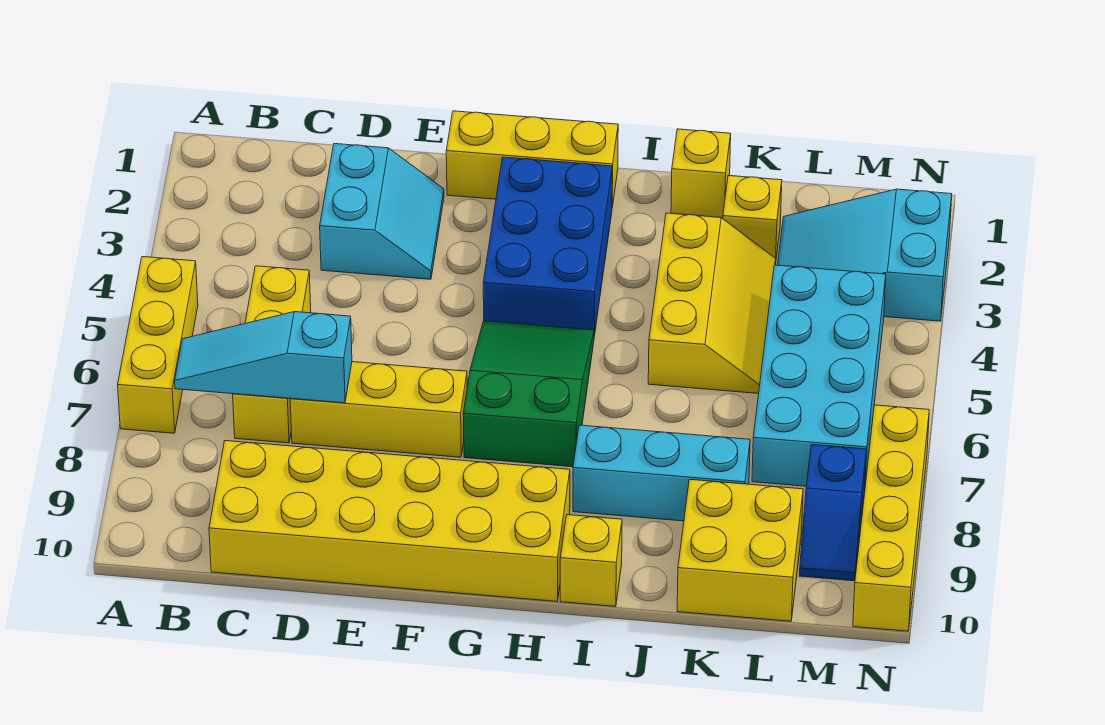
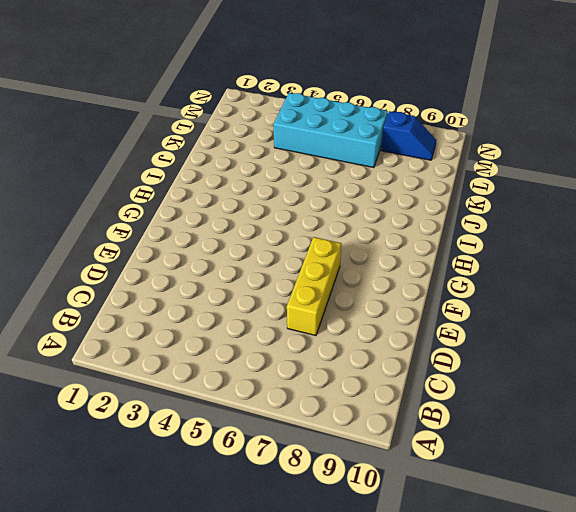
none -> yellow brick A5:A7 level 1
none -> yellow brick C5:C7 level 1
none -> yellow brick C9:H10 level 1

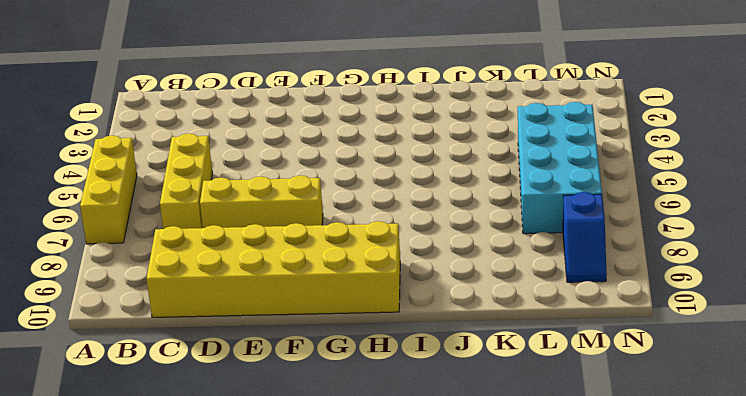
none -> cyan slope D2:E3 level 1 top D
none -> yellow brick F1:H1 level 1
none -> blue brick G2:H4 level 1

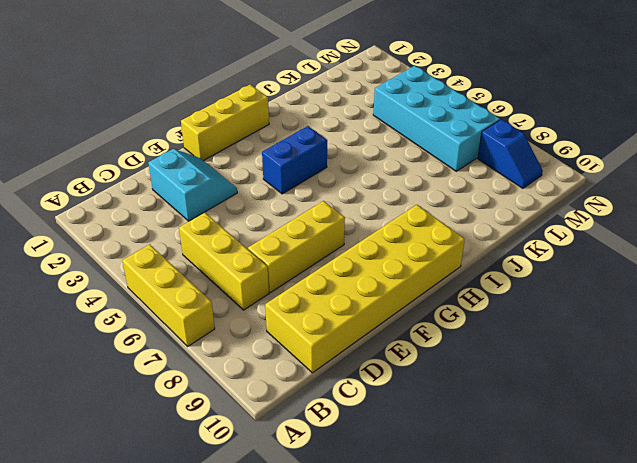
blue brick G4:H4 level 1 -> blue brick G2:H4 level 1
none -> green slope G5:H7 level 1 top 7
none -> cyan brick I8:K8 level 1
none -> yellow brick I10 level 1

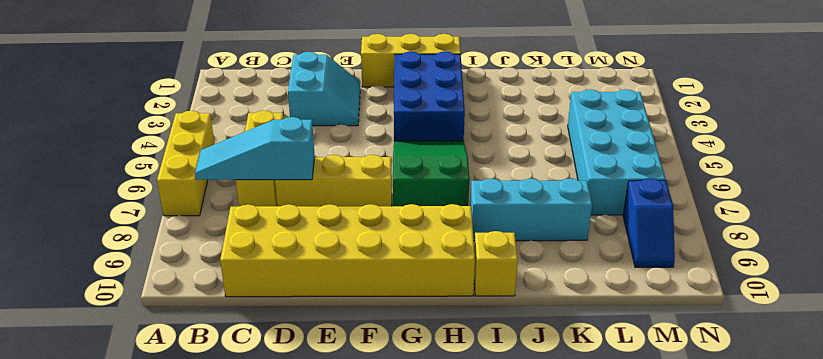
none -> yellow brick J1 level 1
none -> yellow slope J3:K5 level 1 top J
none -> yellow brick K2 level 1

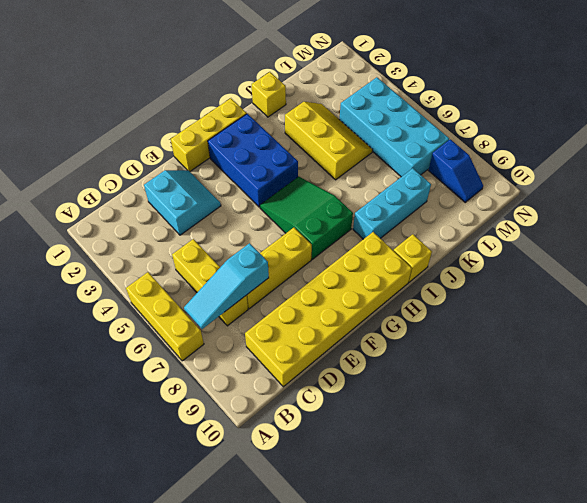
none -> yellow brick K2 level 1
none -> yellow brick K9:L10 level 1
none -> cyan slope L2:N3 level 1 top N

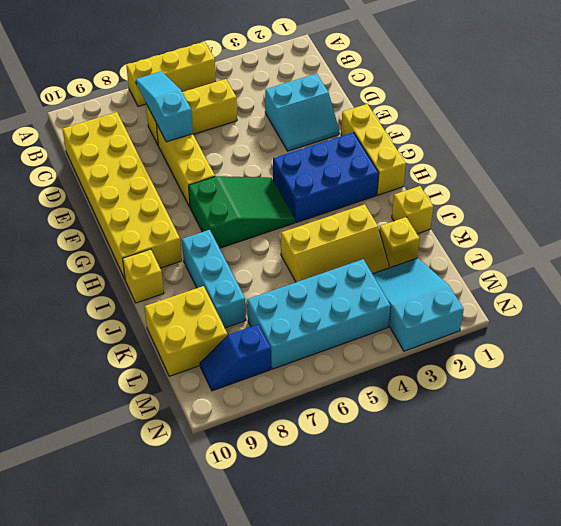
none -> yellow brick N7:N10 level 1

